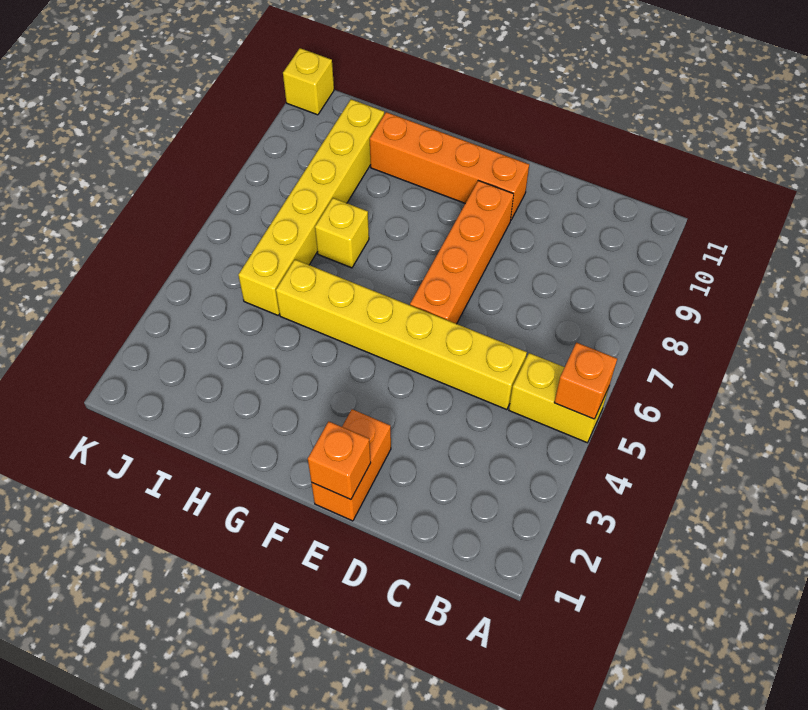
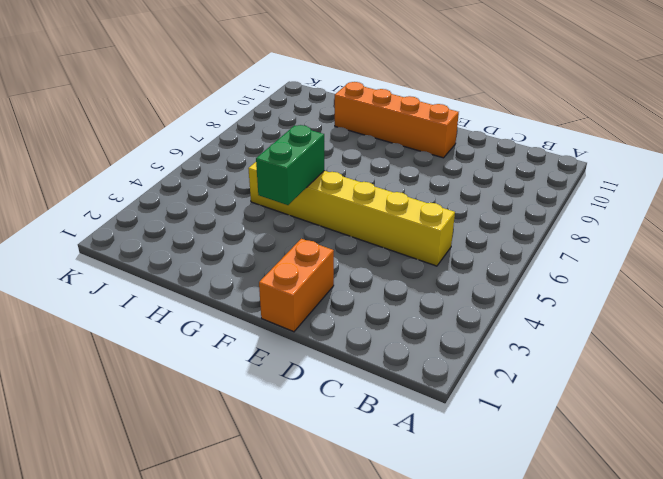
green brick G4:G5 level 2 -> none
none -> yellow brick A5:B5 level 1
none -> orange brick E6:E9 level 1

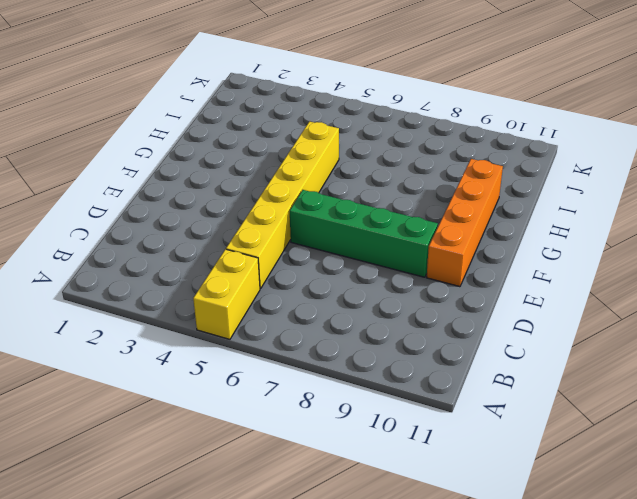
green brick E6:E9 level 1 -> orange brick E6:E9 level 1
none -> orange brick E1:E2 level 1
none -> yellow brick H7 level 1

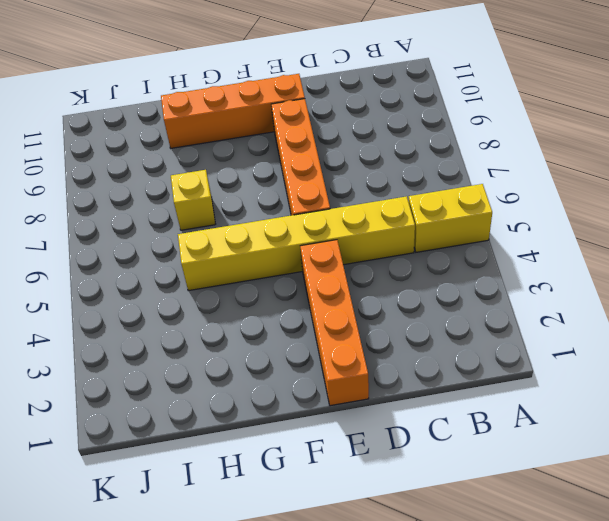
orange brick E1:E4 level 1 -> orange brick E1:E2 level 1
none -> yellow brick I5:I10 level 1
none -> yellow brick K11 level 1

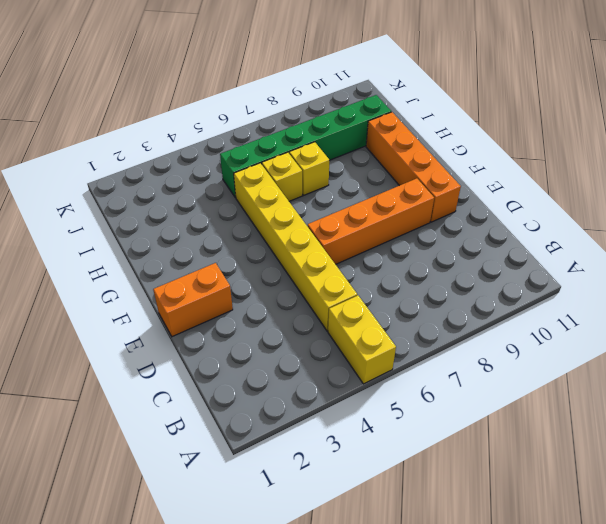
yellow brick H6 level 1 -> yellow brick K11 level 1
green brick I5:I10 level 1 -> yellow brick I5:I10 level 1
none -> orange brick A5 level 2
none -> orange brick E1 level 2

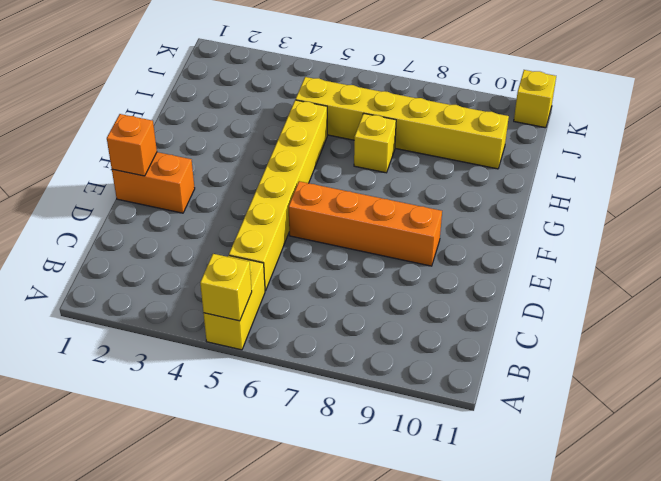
yellow brick A5 level 2 -> orange brick A5 level 2
none -> orange brick E10:H10 level 1

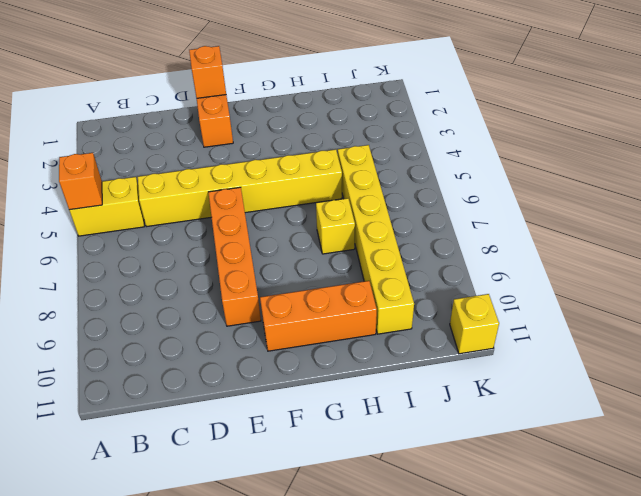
orange brick F10:H10 level 1 -> orange brick E10:H10 level 1

